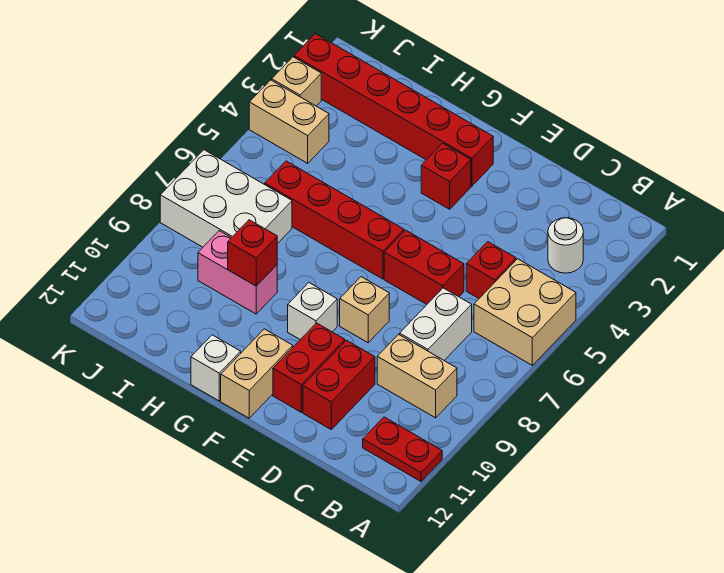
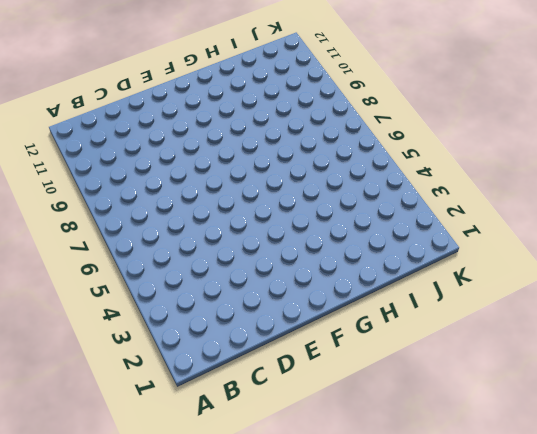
none -> tan brick A5:B6 level 1
none -> red plate A11:B11 level 1
none -> white round brick B3 level 1

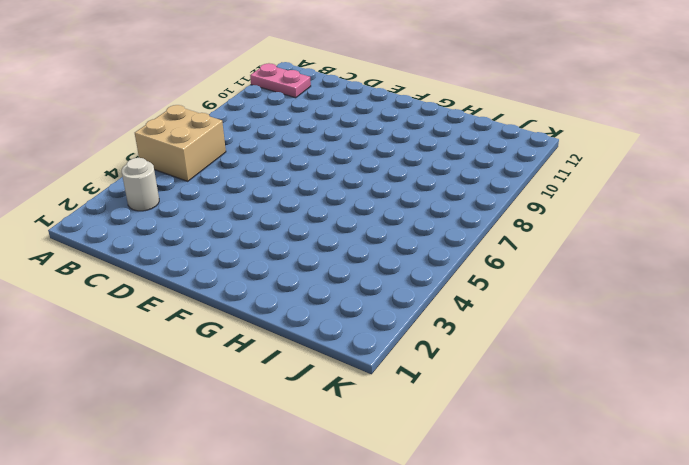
pink plate A11:B11 level 1 -> red plate A11:B11 level 1
none -> tan brick B9:C9 level 1
none -> red brick C5 level 1
none -> white brick C7:C8 level 1

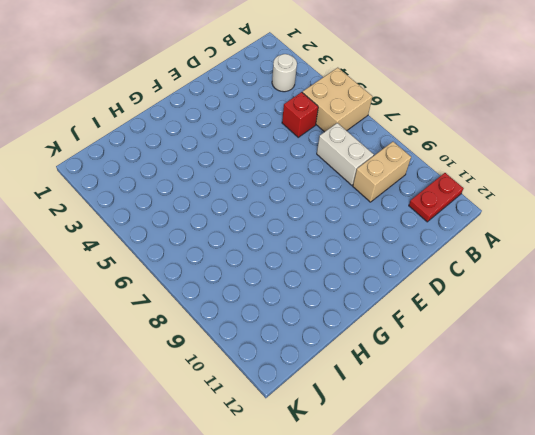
none -> red brick D6:E6 level 1
none -> red brick D10:D11 level 1
none -> tan brick E8 level 1

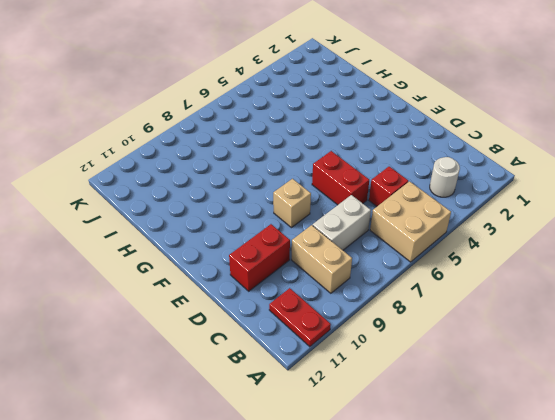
none -> red brick E10:E11 level 1
none -> red brick F2:K2 level 1
none -> red brick F3 level 1

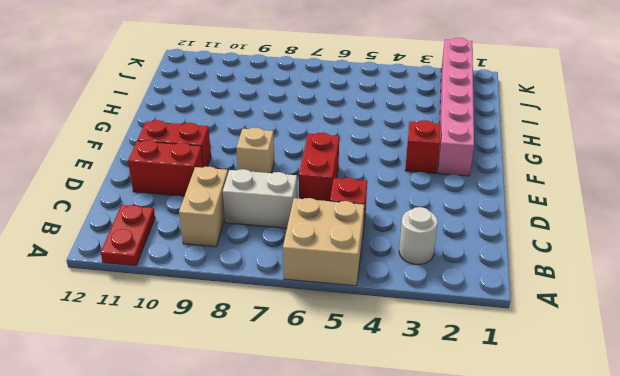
pink brick F2:K2 level 1 -> red brick F2:K2 level 1
none -> red brick F6:I6 level 1
none -> white brick F9 level 1
none -> tan brick F11:F12 level 1

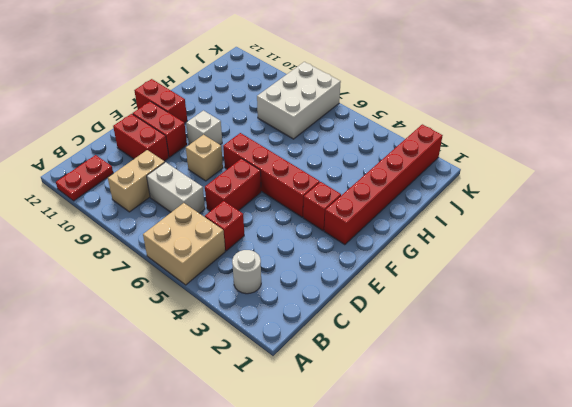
red brick F4:F7 level 1 -> red brick F6:I6 level 1
red brick F11:F12 level 1 -> tan brick F11:F12 level 1
none -> white brick G12 level 1
none -> pink brick H9:I9 level 1
none -> tan brick J4:K4 level 1

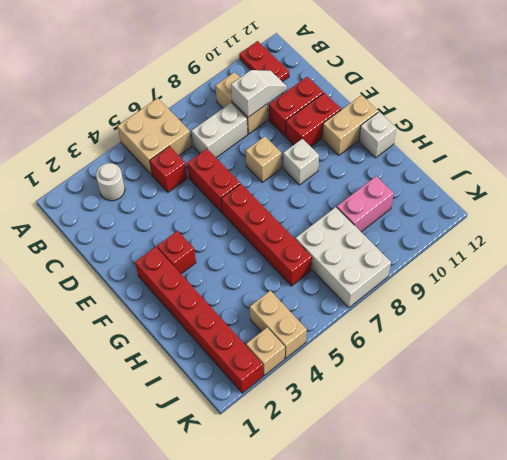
white slope C9:C10 level 2 top 9 -> none
pink brick I9:I10 level 1 -> pink brick H9:I9 level 1
none -> red brick H9 level 2

